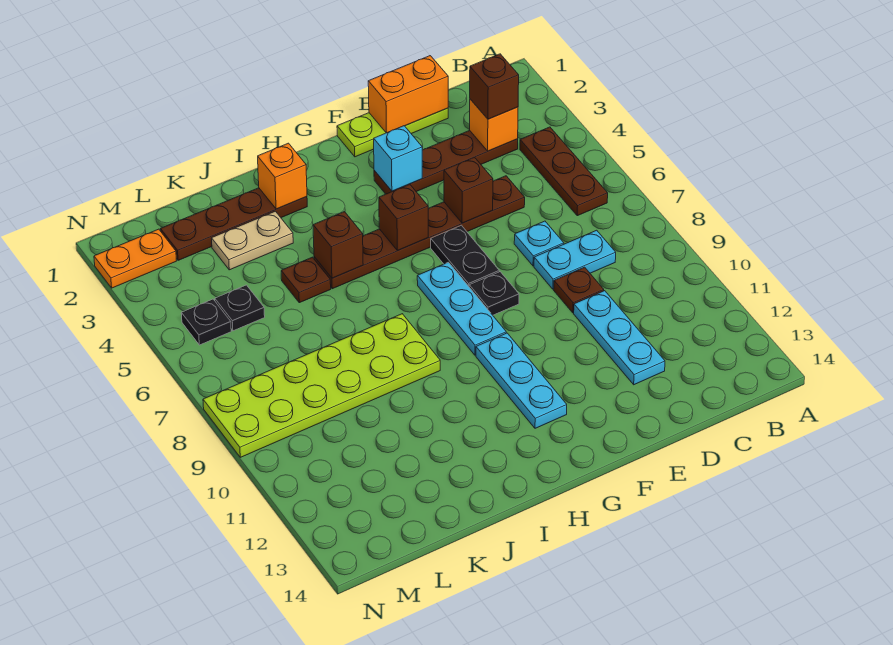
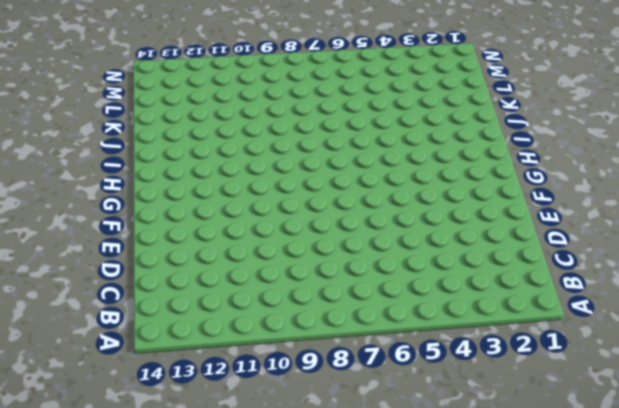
none -> brown plate B4:B6 level 1
none -> brown plate C3:F3 level 1
none -> cyan plate C8:D8 level 1

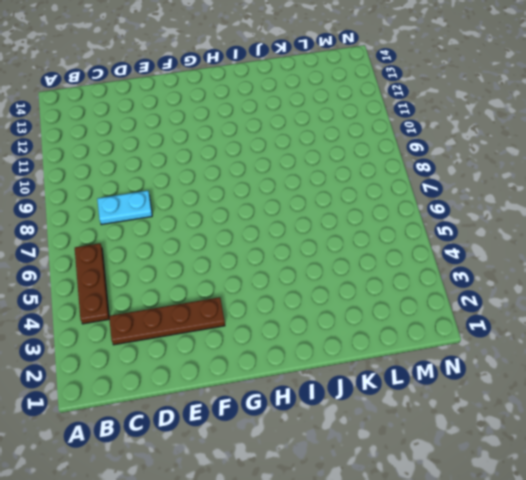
none -> lime plate D1:F1 level 1
none -> brown plate D5:I5 level 1
none -> cyan plate D7 level 1

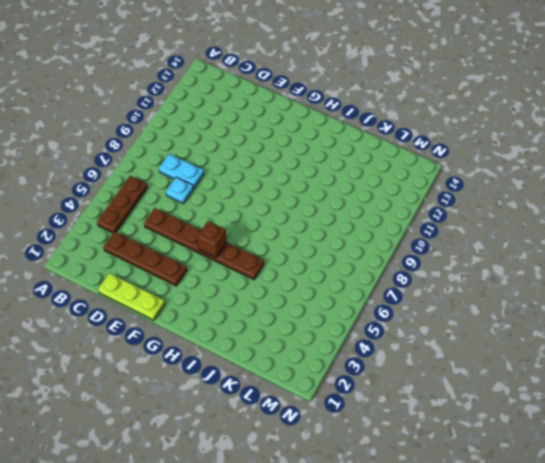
none -> brown plate D9 level 1
none -> cyan plate D10:D12 level 1
none -> black plate F6:F7 level 1

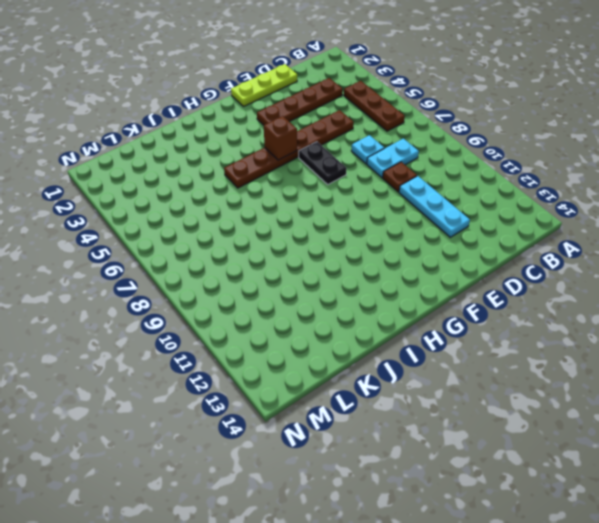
none -> black plate F8 level 1
none -> cyan plate G7:G9 level 1
none -> cyan plate G10:G12 level 1

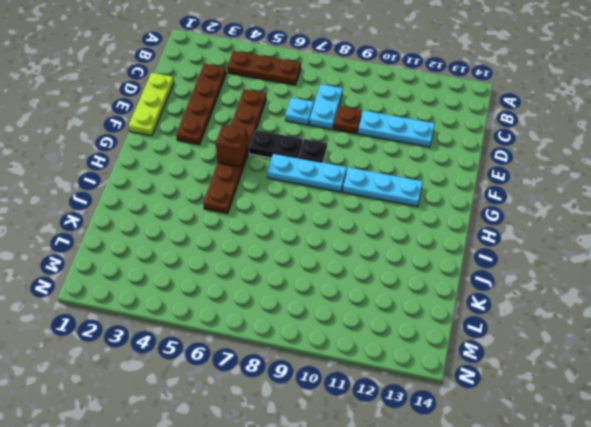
none -> brown plate I2:L2 level 1
none -> lime plate I8:N9 level 1
none -> tan plate J3:K3 level 1

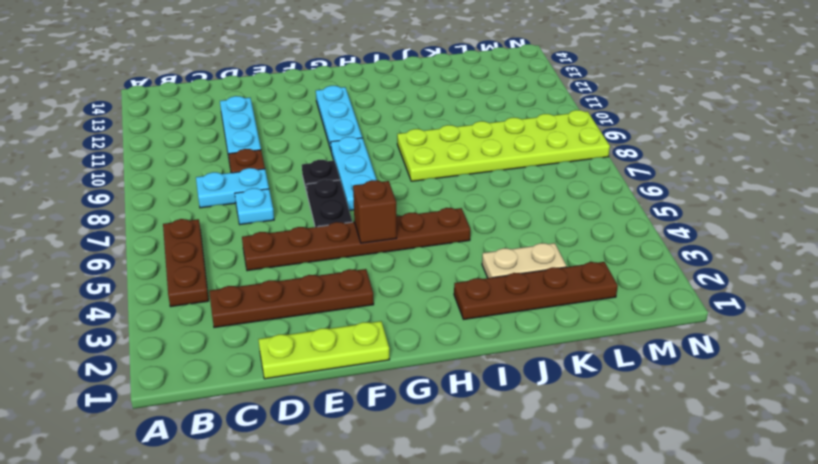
none -> brown plate J5 level 1
none -> black plate L5 level 1
none -> orange plate M2:N2 level 1

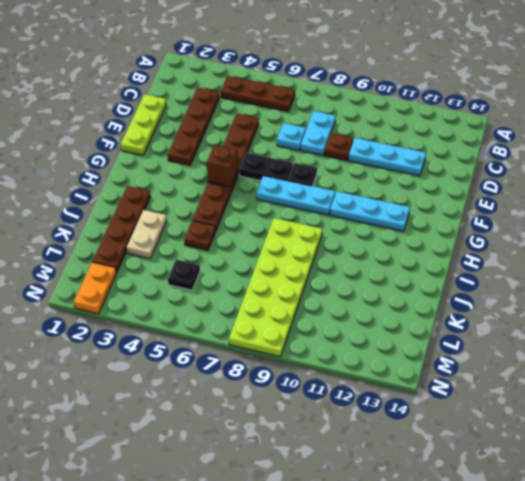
none -> black plate M5 level 1
none -> orange brick C3 level 2
none -> orange brick D1:E1 level 2

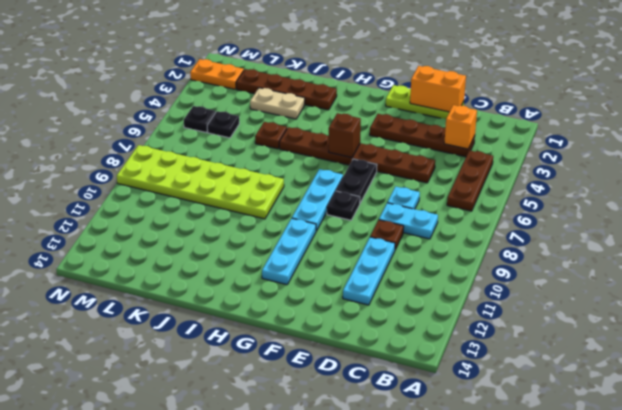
none -> brown brick E5 level 2
none -> cyan brick F3 level 2
none -> orange brick I2 level 2

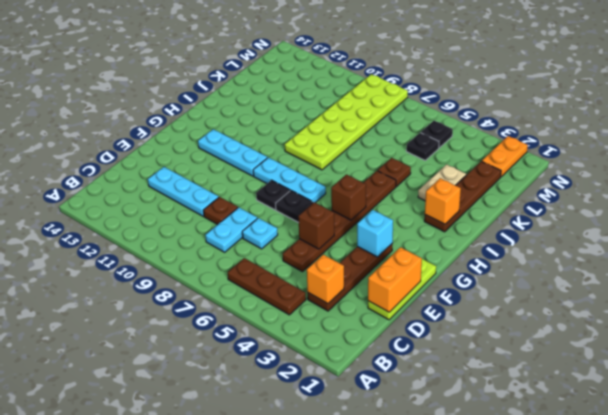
none -> brown brick I5 level 2
none -> brown brick C3 level 3

